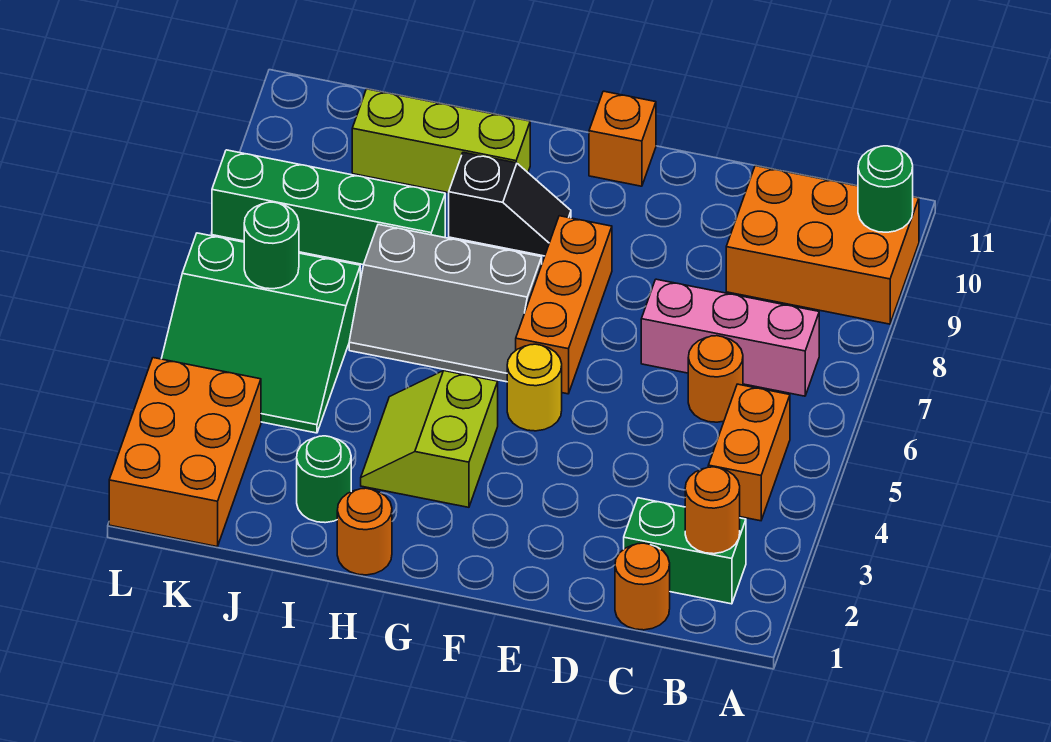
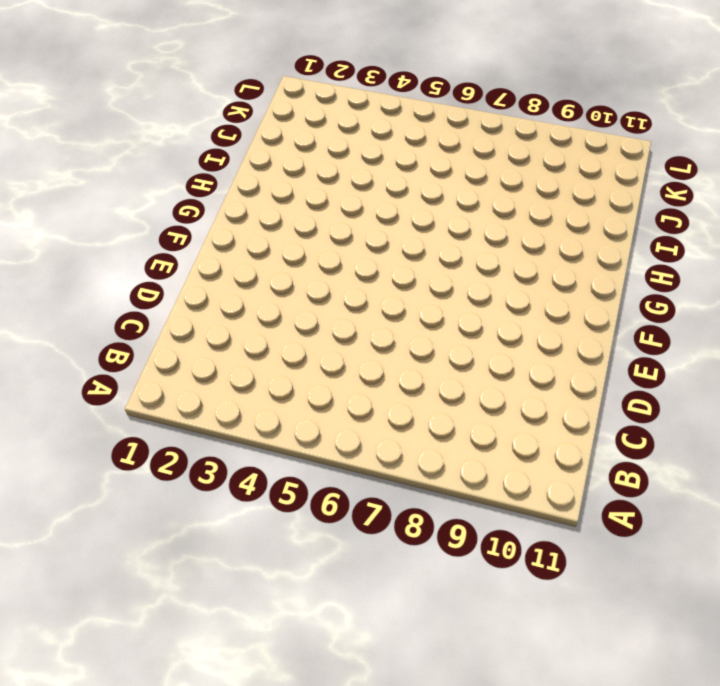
none -> orange brick A9:C10 level 1
none -> green brick B2:C2 level 1
none -> orange brick B4:B5 level 1

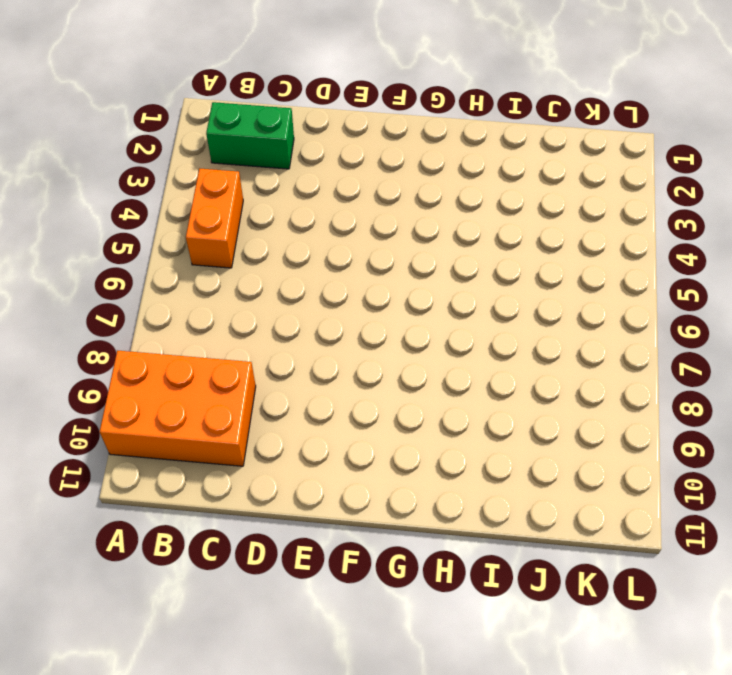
none -> pink brick B7:D7 level 1
none -> orange round brick C1 level 1
none -> orange round brick C6 level 1

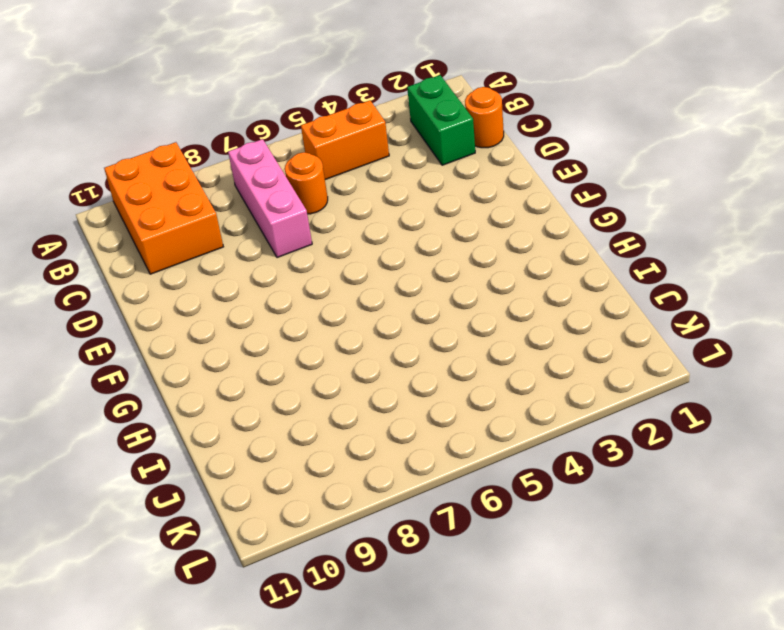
none -> yellow round brick F5 level 1
none -> orange brick F6:F8 level 1
none -> orange brick F11 level 1

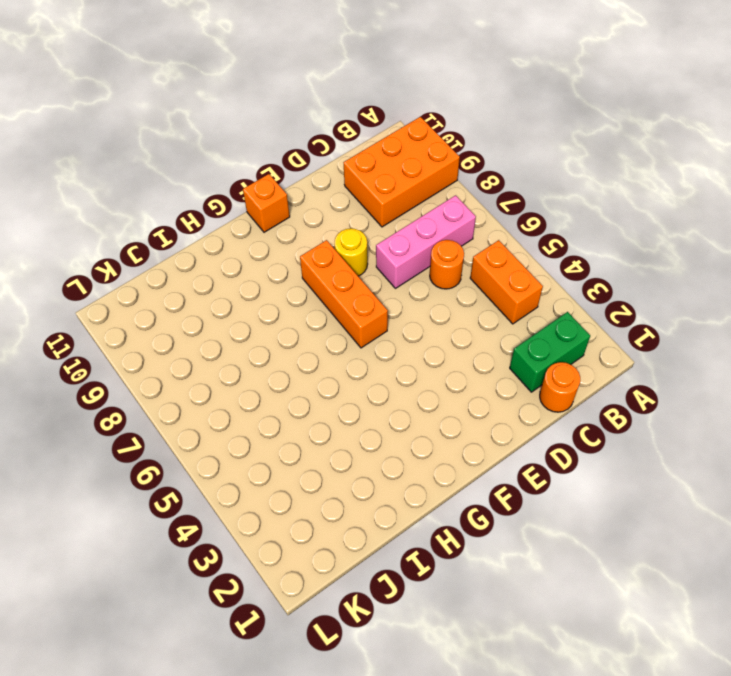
yellow round brick E8 level 1 -> yellow round brick F5 level 1
none -> lime slope G3:H4 level 1 top G
none -> grey slope G6:I7 level 1 top 7
none -> black slope G9:H9 level 1 top H

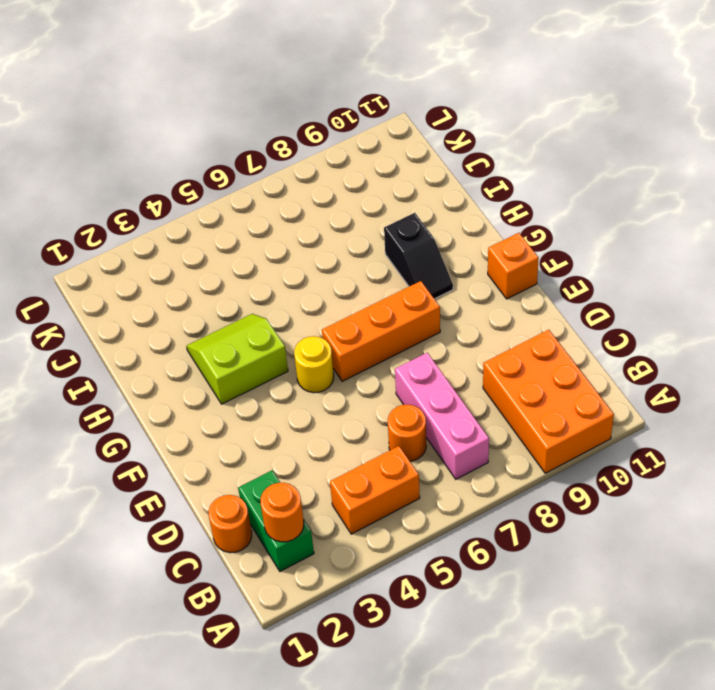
none -> grey slope G6:I7 level 1 top 7
none -> orange round brick H1 level 1
none -> lime brick H10:J10 level 1

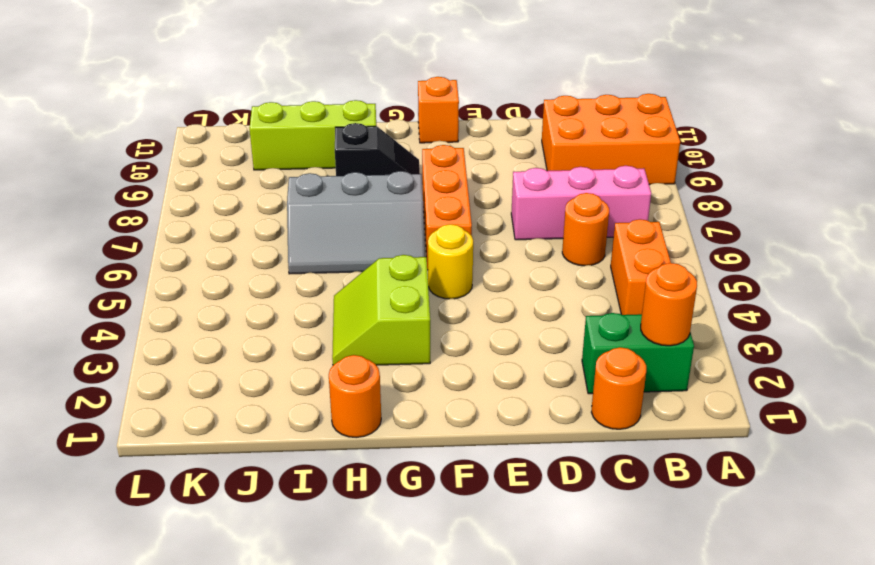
none -> green round brick I2 level 1
none -> green brick I8:L8 level 1
none -> green slope J4:L6 level 1 top 6

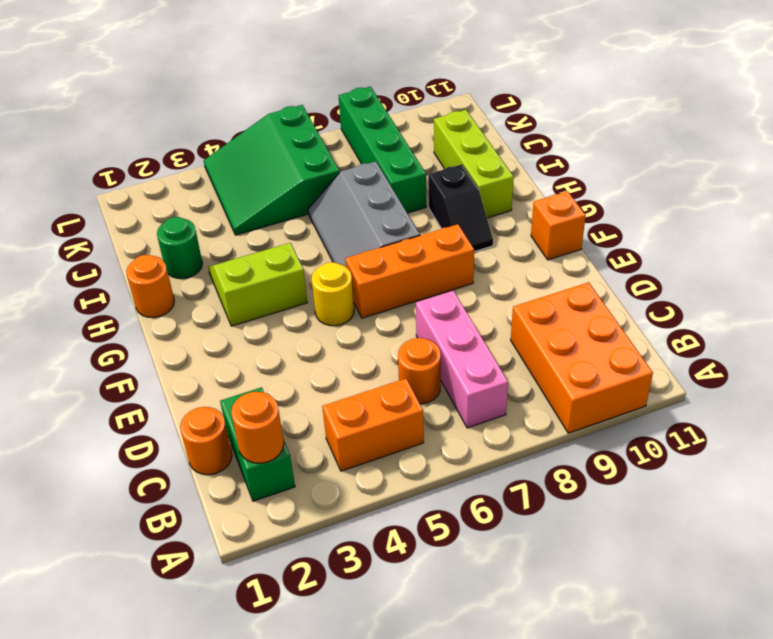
none -> orange brick K1:L3 level 1
none -> green round brick A10 level 2
none -> green round brick K6 level 2

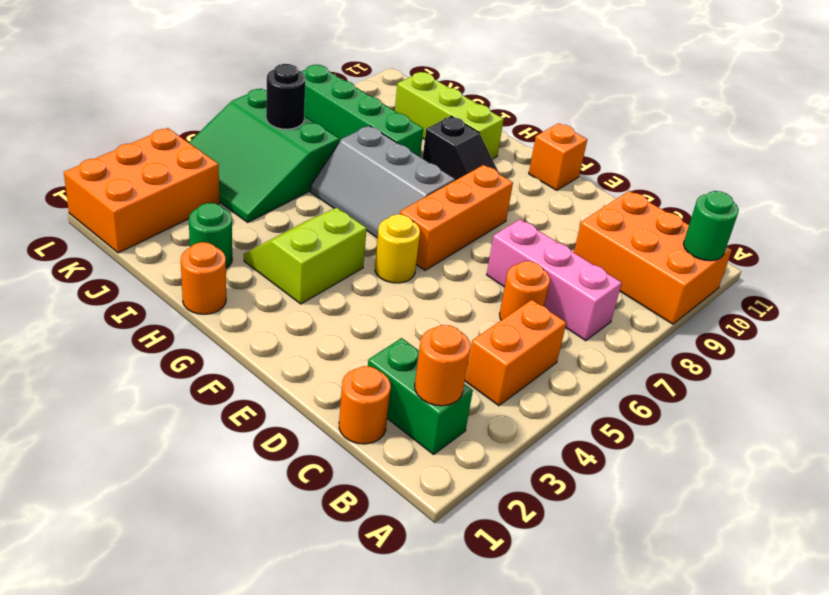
black round brick K6 level 2 -> green round brick K6 level 2

